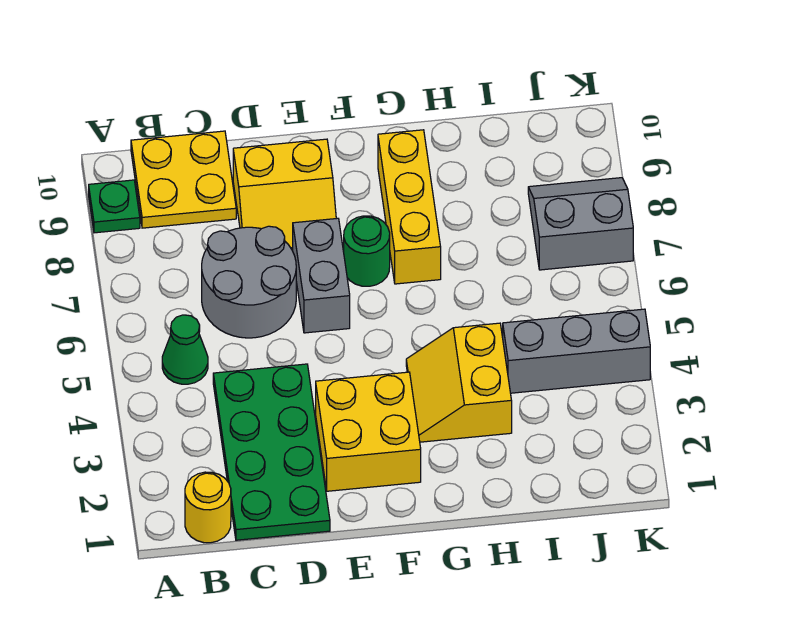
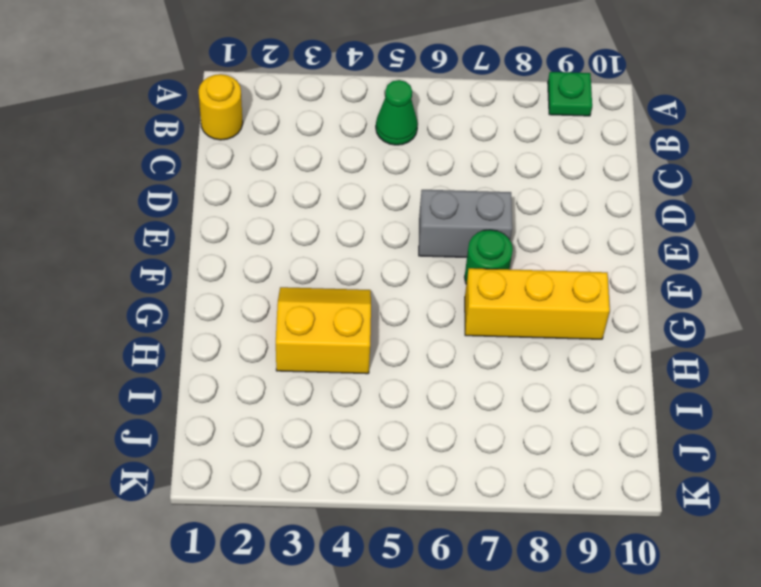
none -> yellow plate B9:C10 level 1
none -> green plate C1:D4 level 1
none -> grey round brick C6:D7 level 1

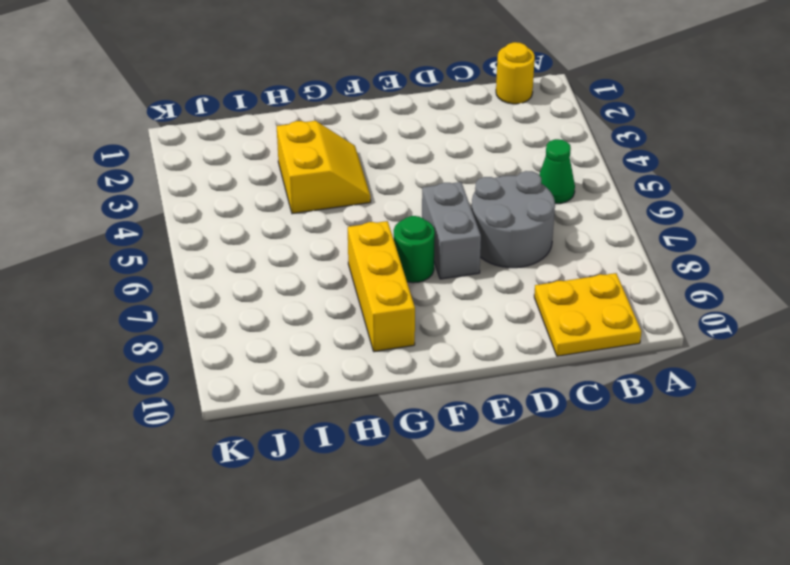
none -> green plate A9 level 1
none -> green plate C1:D4 level 1
none -> yellow slope D8:E9 level 1 top 9

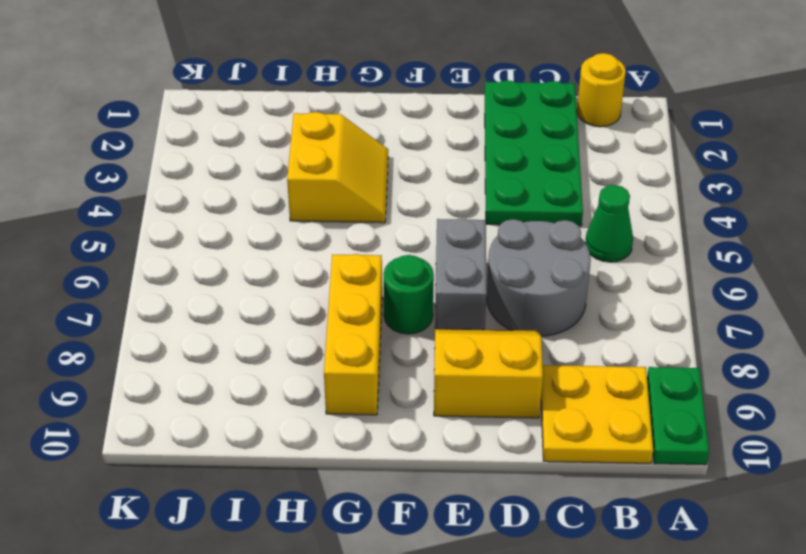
green plate A9:A10 level 1 -> green plate A9 level 1
none -> yellow brick E2:F3 level 1
none -> grey brick I4:K4 level 1
none -> grey slope J7:K8 level 1 top 7

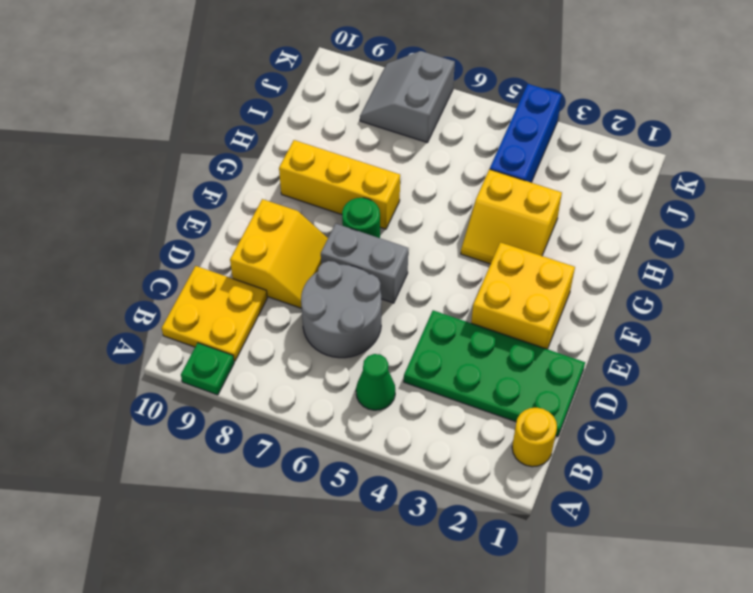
blue brick I4:K4 level 1 -> grey brick I4:K4 level 1

